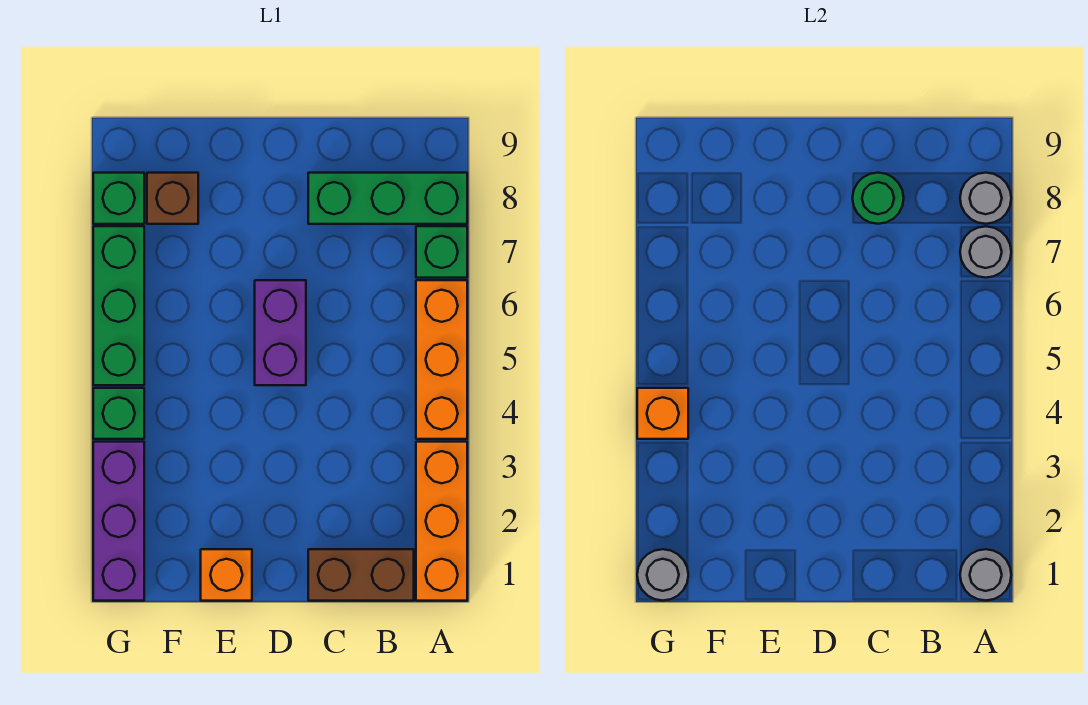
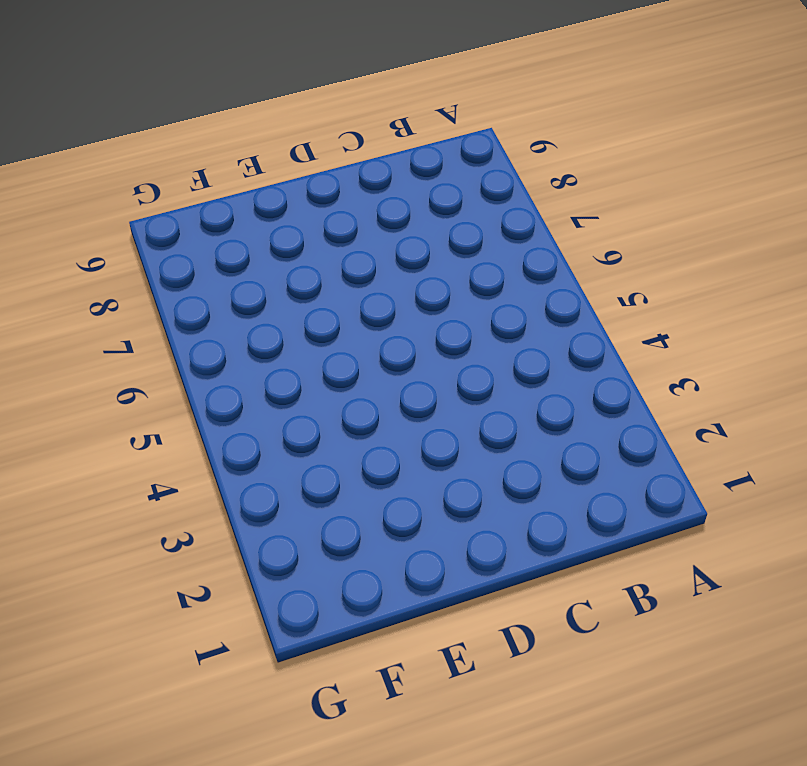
none -> orange brick A1:A3 level 1
none -> orange brick A4:A6 level 1
none -> green brick A7 level 1

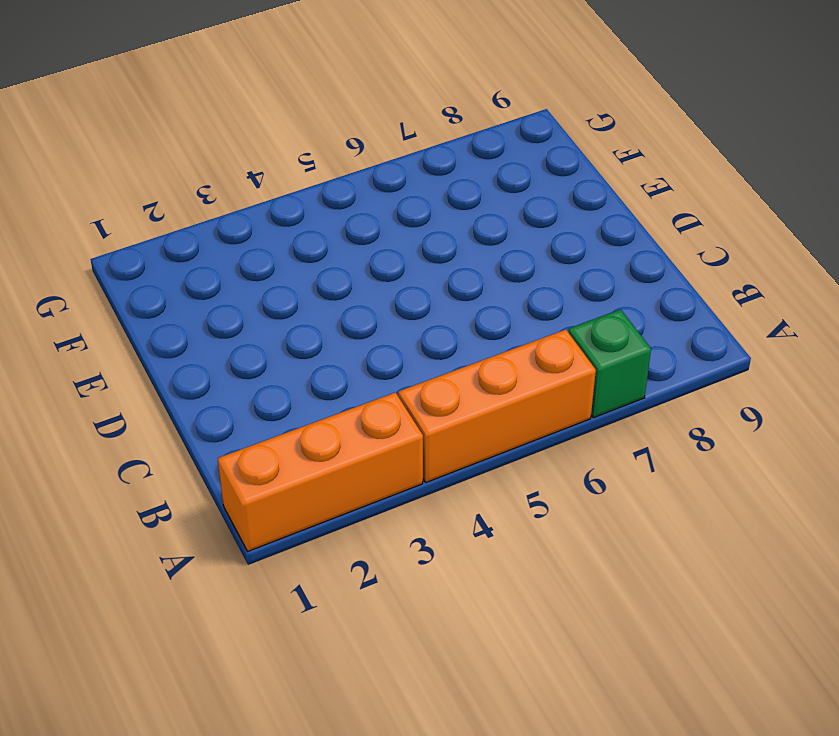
none -> green brick A8:C8 level 1
none -> brown brick B1:C1 level 1
none -> purple brick D5:D6 level 1

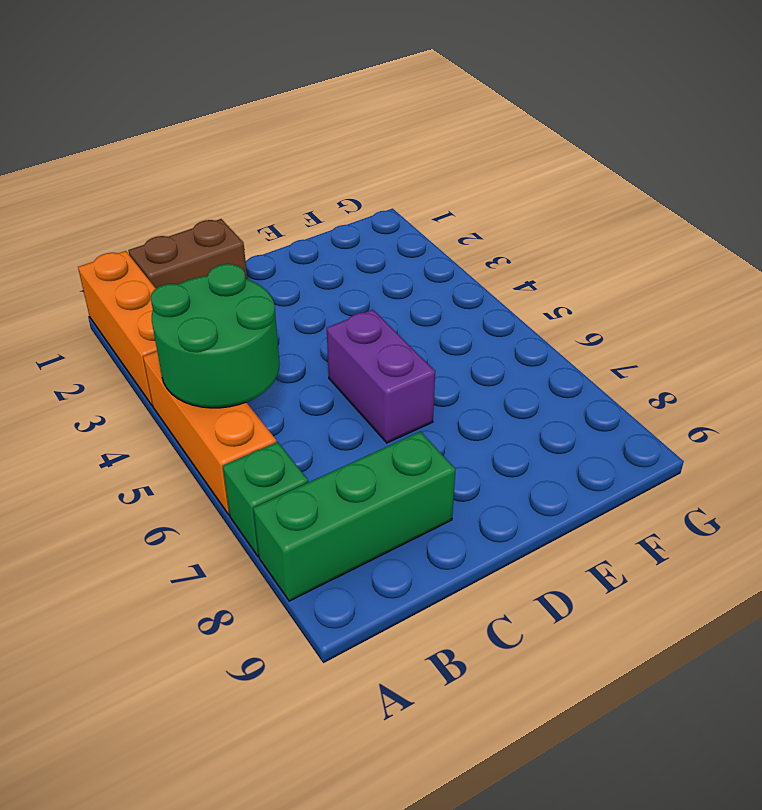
green round brick A4:B5 level 2 -> none
none -> orange brick E1 level 1
none -> brown brick F8 level 1
none -> purple brick G1:G3 level 1

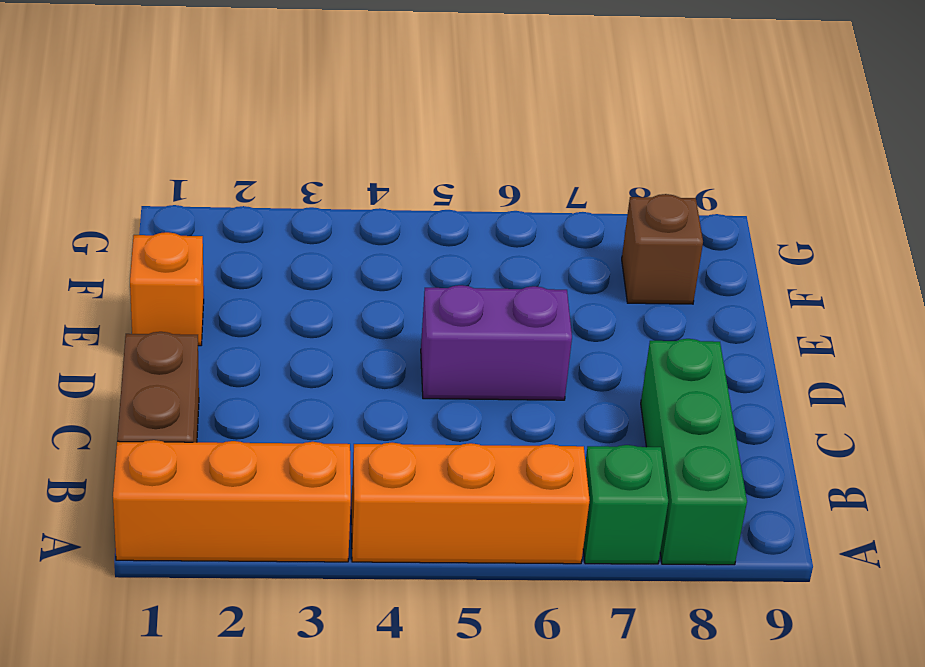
none -> purple brick G1:G3 level 1
none -> green brick G4 level 1
none -> green brick G5:G7 level 1

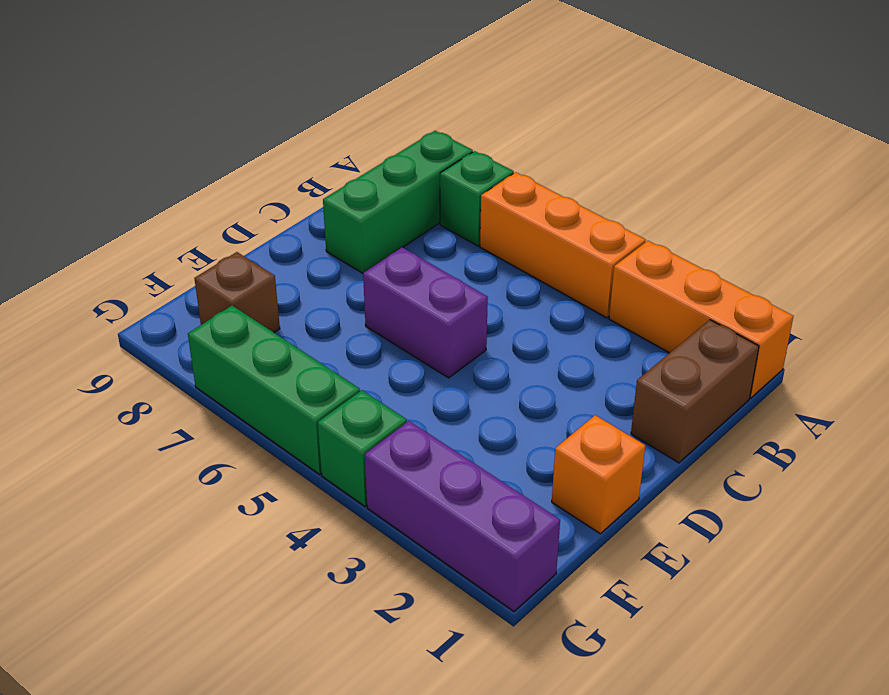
none -> green brick G8 level 1
none -> grey round brick A1 level 2
none -> grey round brick A7 level 2

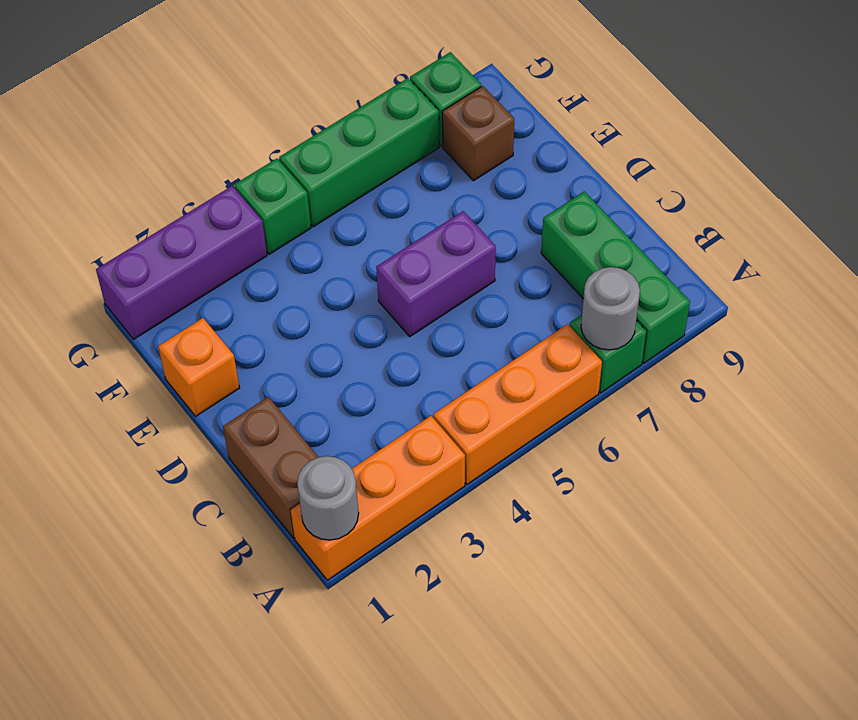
none -> grey round brick A8 level 2
none -> green round brick C8 level 2
none -> grey round brick G1 level 2

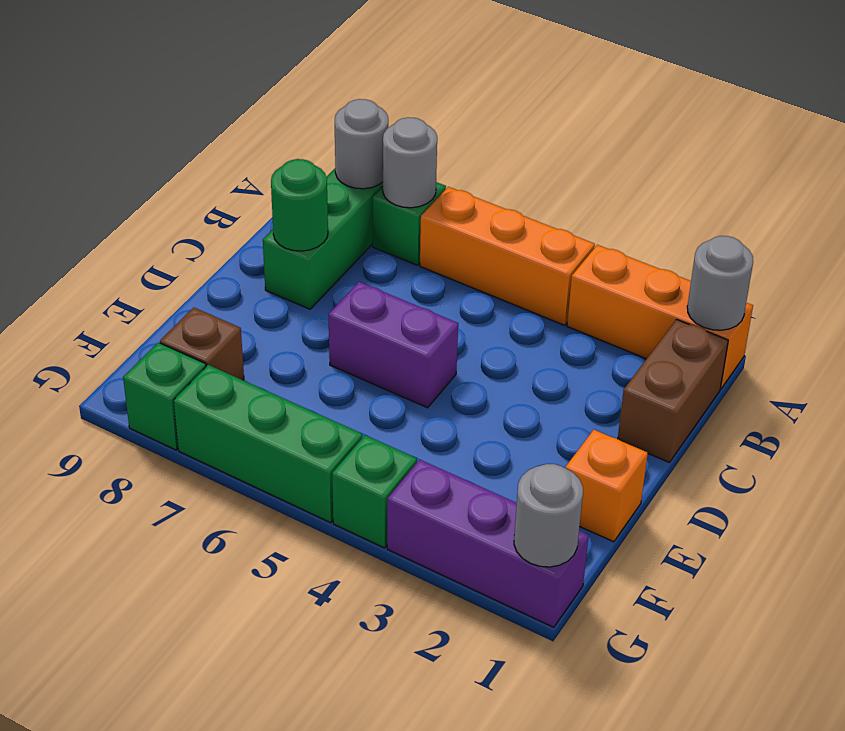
none -> orange brick G4 level 2

